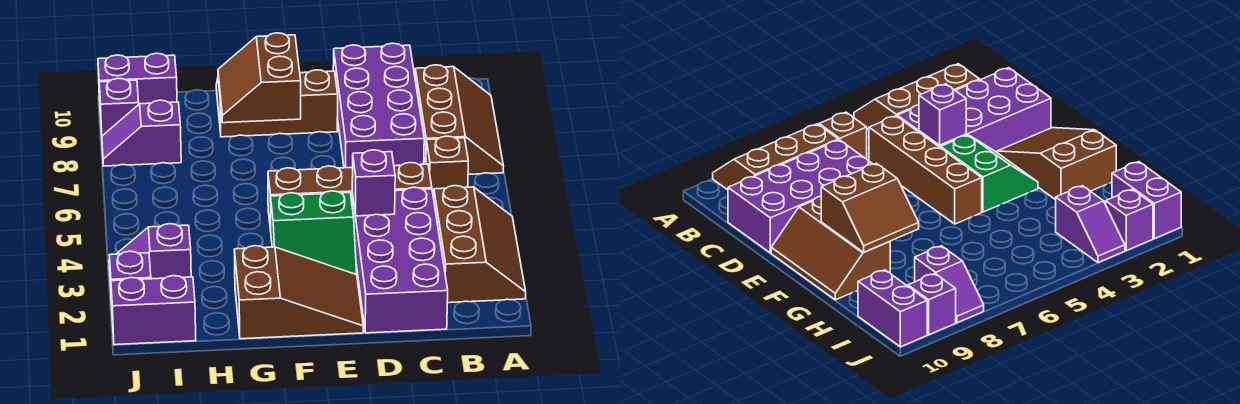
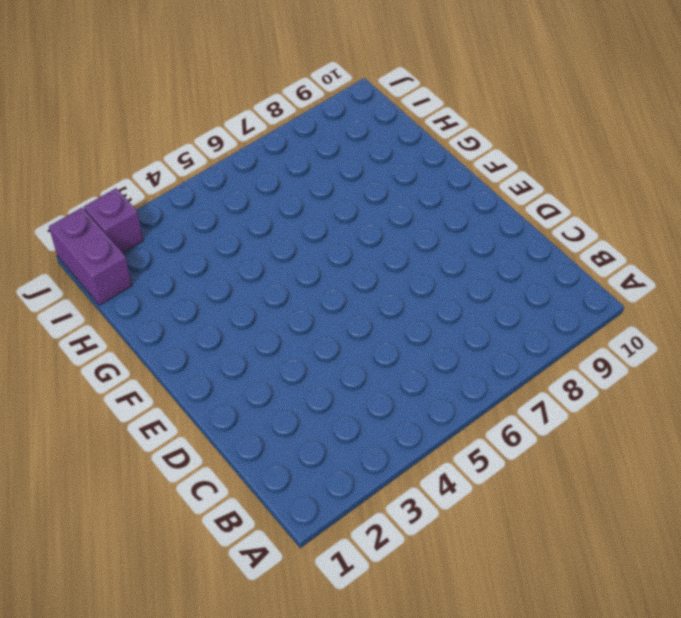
none -> brown slope A2:B4 level 1 top B
none -> brown slope A7:B9 level 1 top B
none -> brown brick B6 level 1

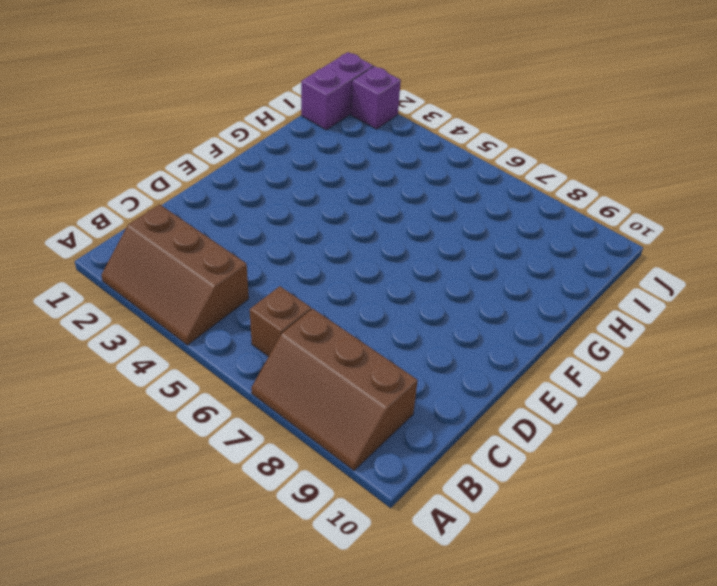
none -> purple brick C1:D4 level 1
none -> brown brick C5:F5 level 1
none -> purple brick C7:D10 level 1

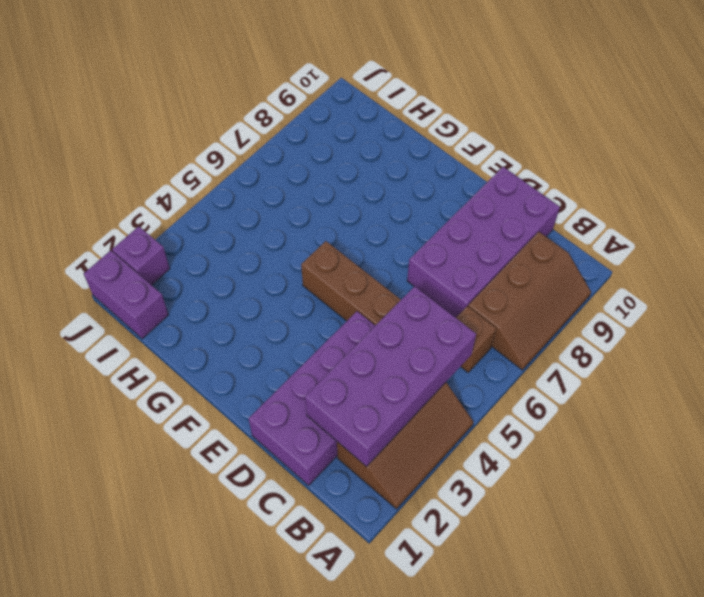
purple brick B2:C5 level 2 -> none
none -> brown slope E1:G2 level 1 top G
none -> green slope E3:F4 level 1 top 4
none -> brown slope E9:G10 level 1 top 9

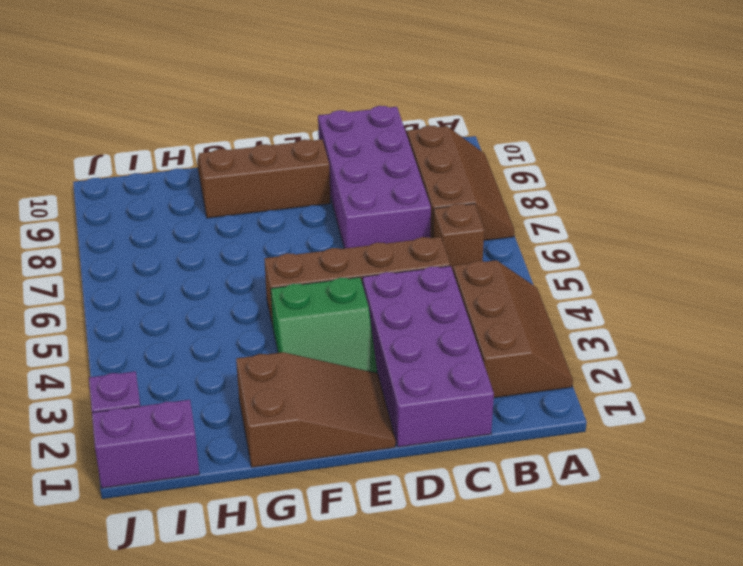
none -> purple slope I3:J3 level 1 top I
none -> purple slope I8:J8 level 1 top I
none -> purple brick I10:J10 level 1

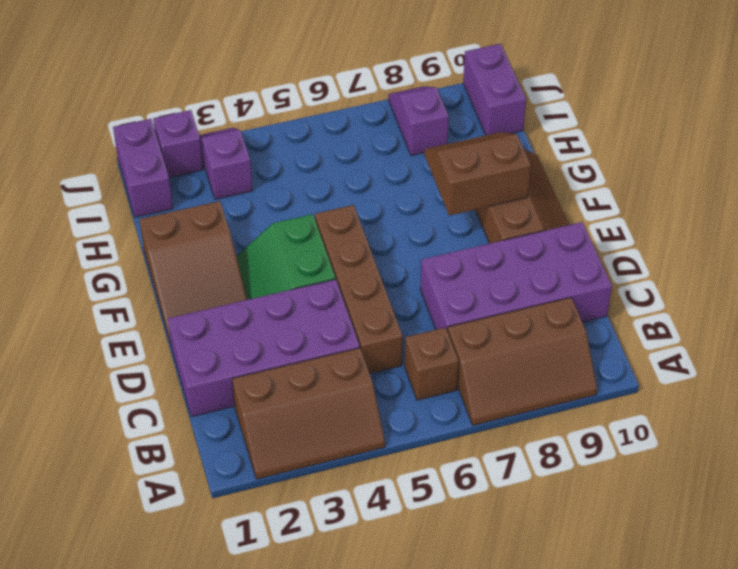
none -> purple brick J9 level 1
none -> purple brick D4 level 2

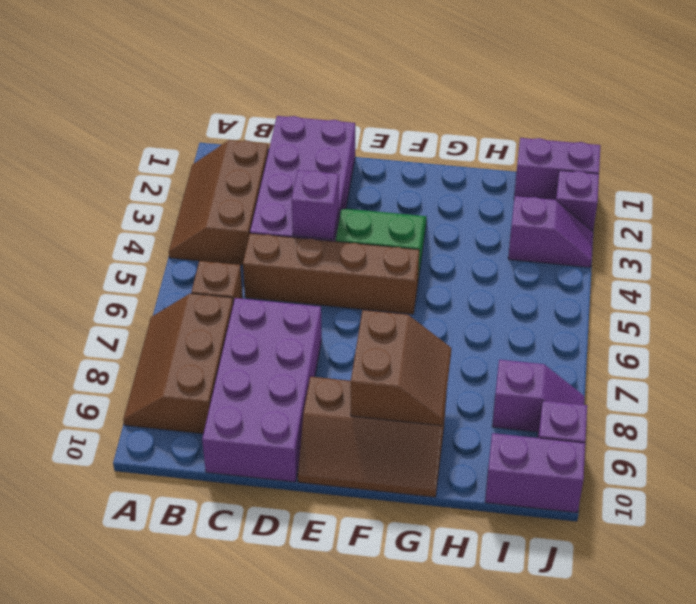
none -> brown slope E1:G2 level 1 top G

